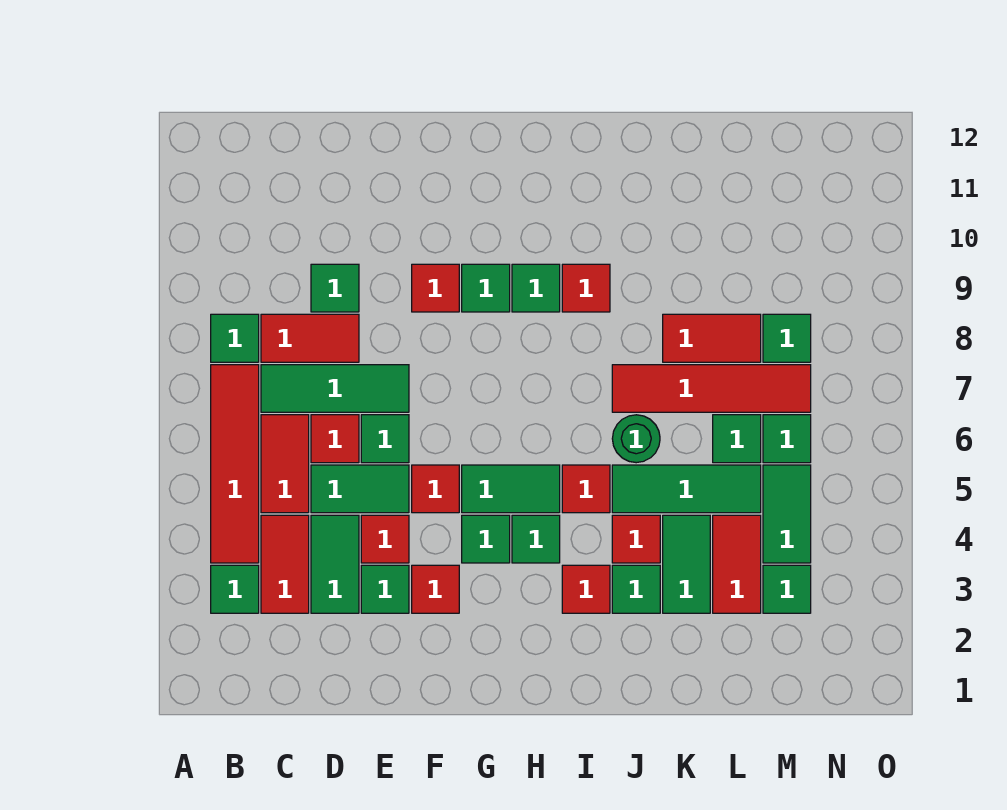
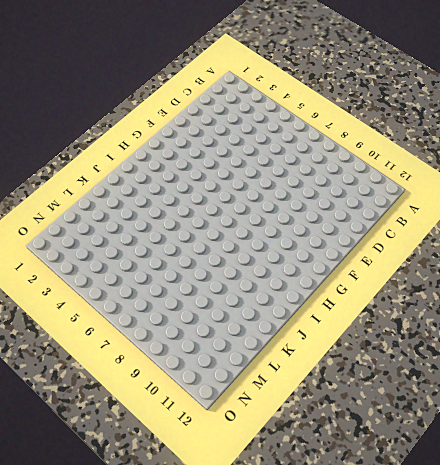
none -> green tile B3 level 1
none -> red tile B4:B7 level 1
none -> green tile B8 level 1
none -> red tile C3:C4 level 1

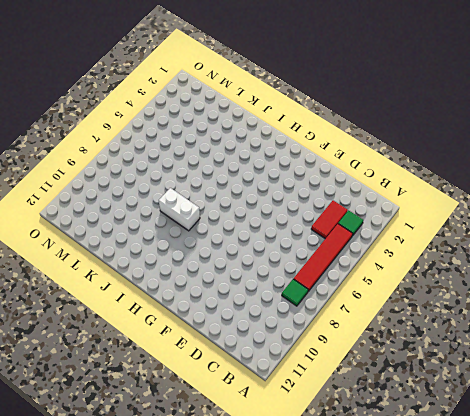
white brick I8:J8 level 1 -> none
none -> red tile C5:C6 level 1
none -> green tile C7:E7 level 1
none -> red tile C8:D8 level 1
none -> green tile D3:D4 level 1

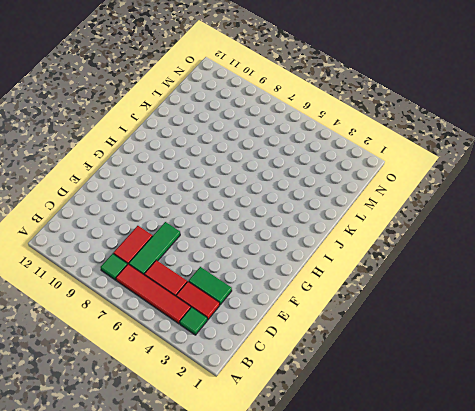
none -> green tile D5:E5 level 1
none -> red tile D6 level 1
none -> green tile D9 level 1
none -> green tile E3 level 1

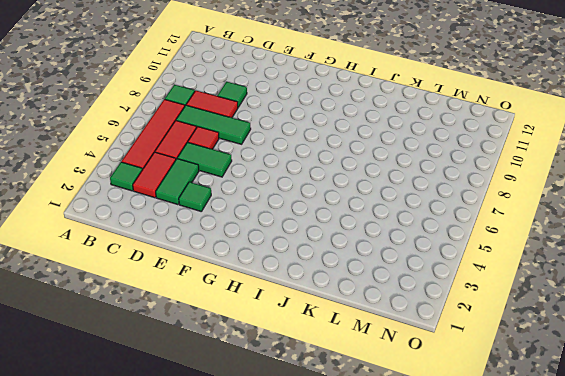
none -> red tile E4 level 1
none -> green tile E6 level 1
none -> red tile F3 level 1
none -> red tile F5 level 1

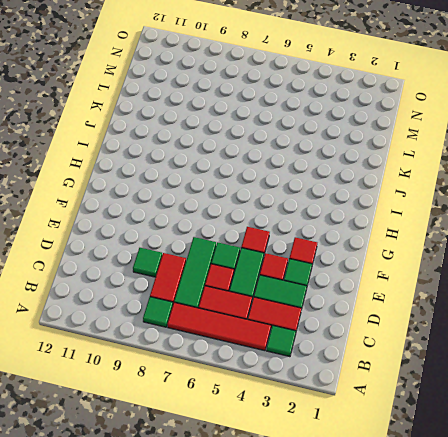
none -> red tile F9 level 1
none -> green tile G4 level 1
none -> green tile G5:H5 level 1
none -> green tile G9 level 1

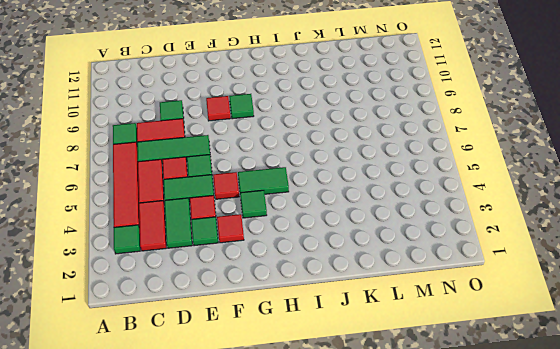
none -> green tile H4 level 1
none -> green tile H9 level 1
none -> red tile I3 level 1
none -> red tile I5 level 1

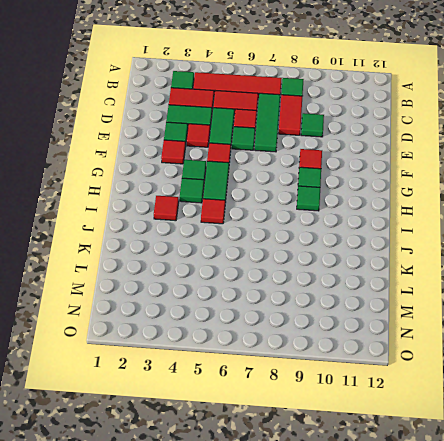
none -> red tile I9 level 1
none -> green tile J3 level 1
none -> red tile J4 level 1
none -> green tile J5:L5 level 1

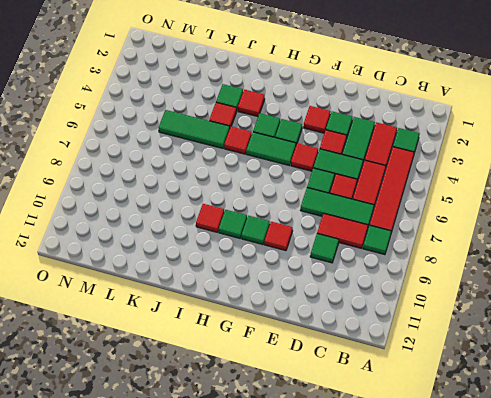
none -> green round brick J6 level 1
none -> red tile J7:M7 level 1
none -> green tile K3:K4 level 1
none -> red tile K8:L8 level 1

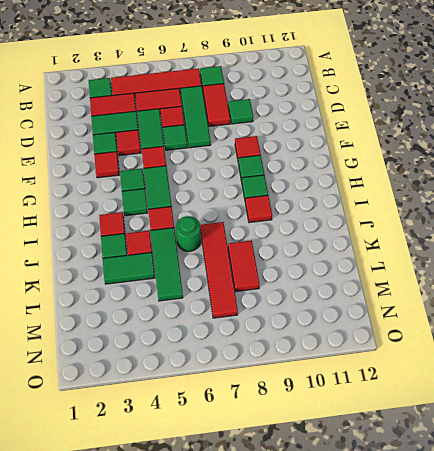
none -> red tile L3:L4 level 1
none -> green tile L6 level 1
none -> green tile M3 level 1
none -> green tile M4:M5 level 1

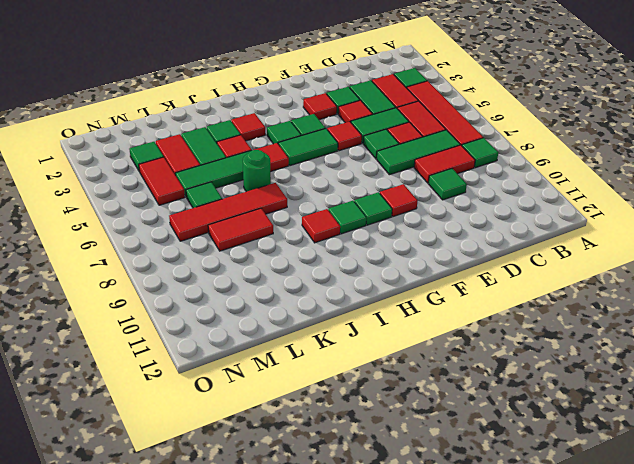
red tile M4:M5 level 1 -> green tile M4:M5 level 1
none -> green tile M6 level 1
none -> green tile M8 level 1

